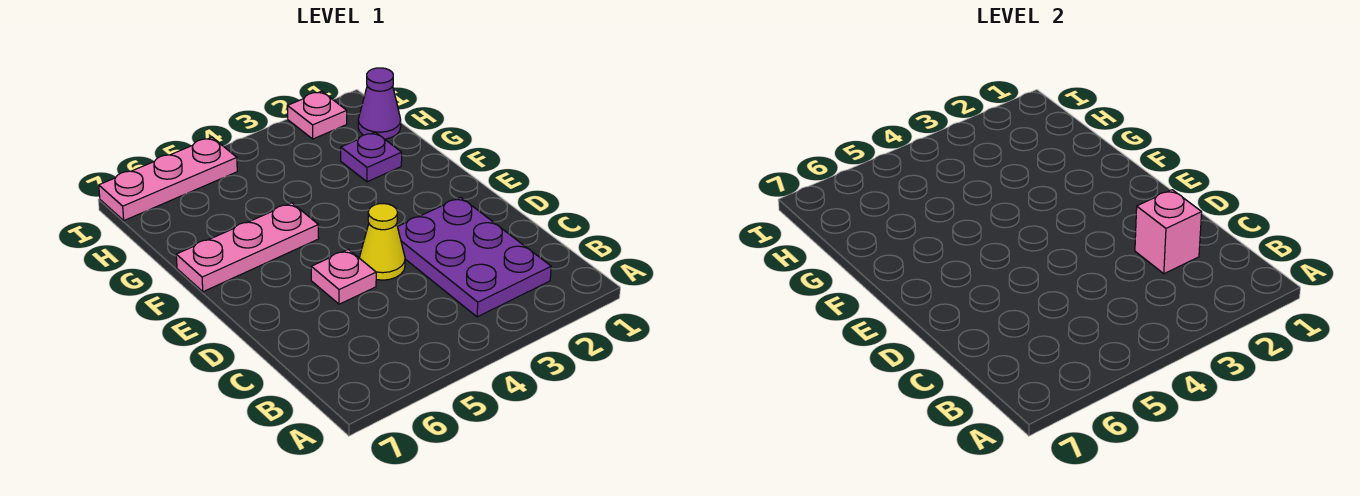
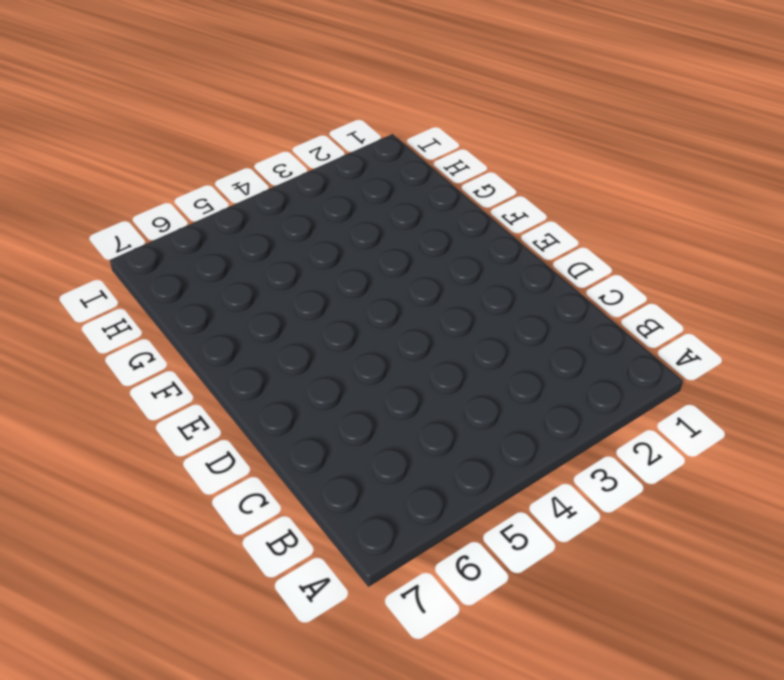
none -> purple plate B2:D3 level 1
none -> yellow cone D4 level 1

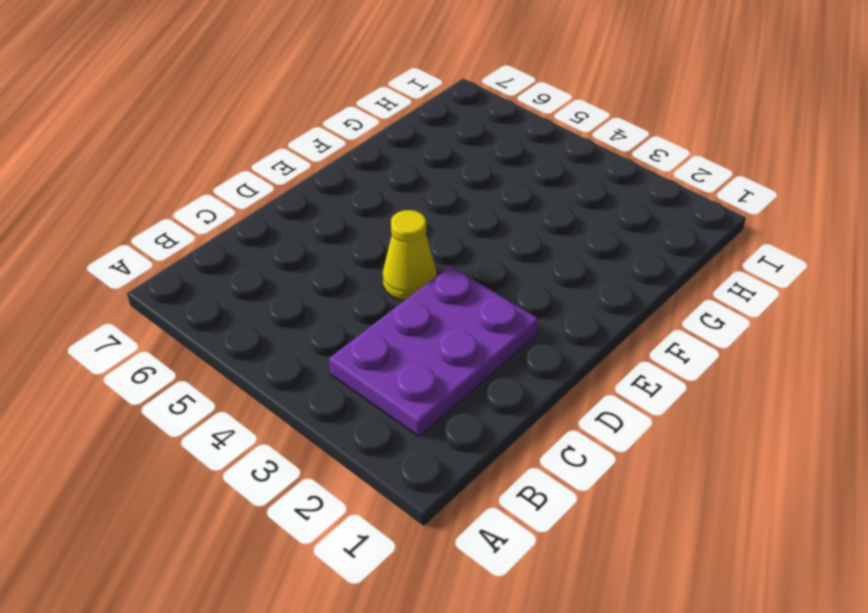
none -> pink plate D5 level 1
none -> pink plate F5:F7 level 1

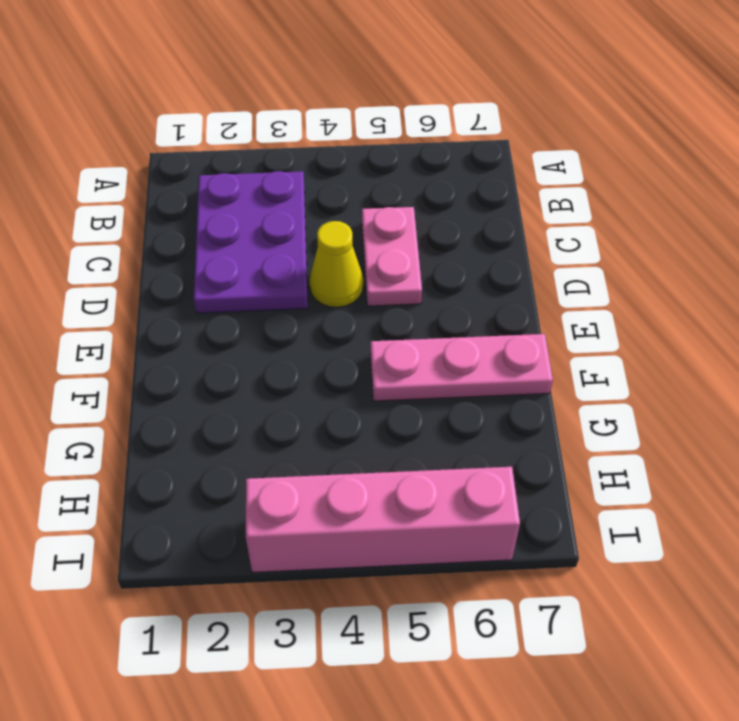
pink plate C5:D5 level 1 -> pink plate D5 level 1
pink brick I3:I6 level 1 -> pink plate I5:I7 level 1
none -> purple plate G2 level 1
none -> purple cone H1 level 1

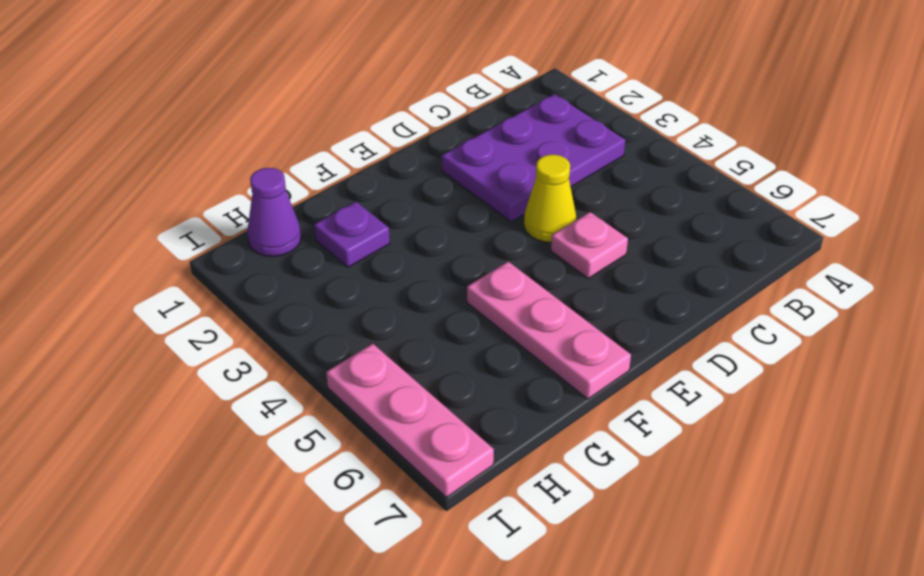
none -> pink plate I2 level 1
none -> pink brick C2 level 2

